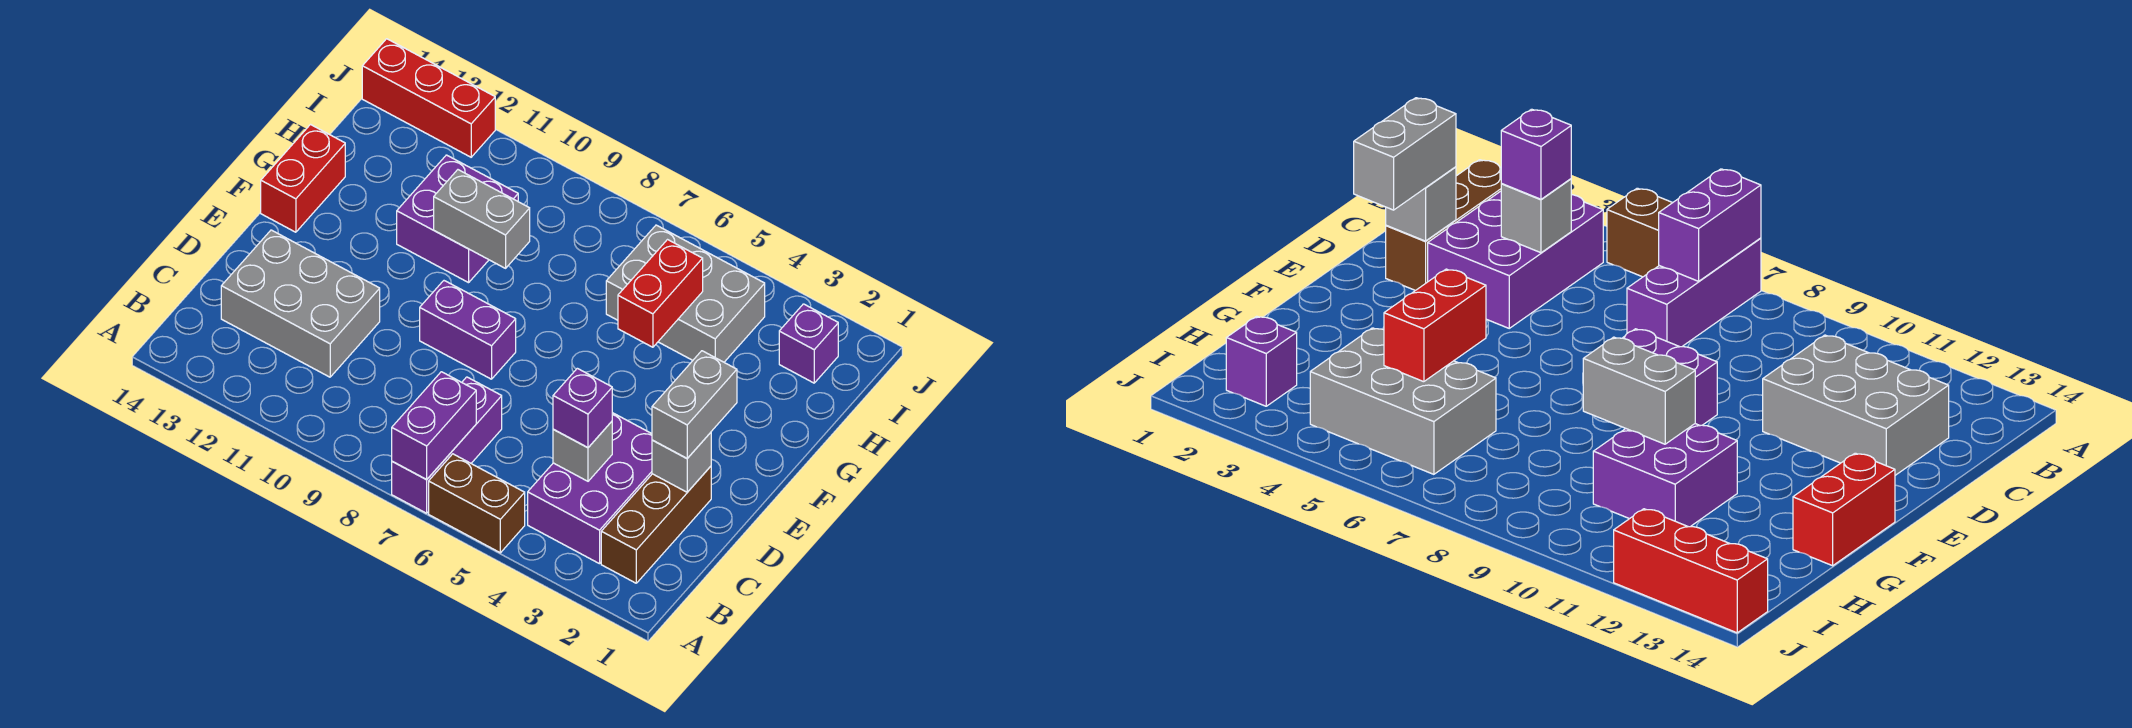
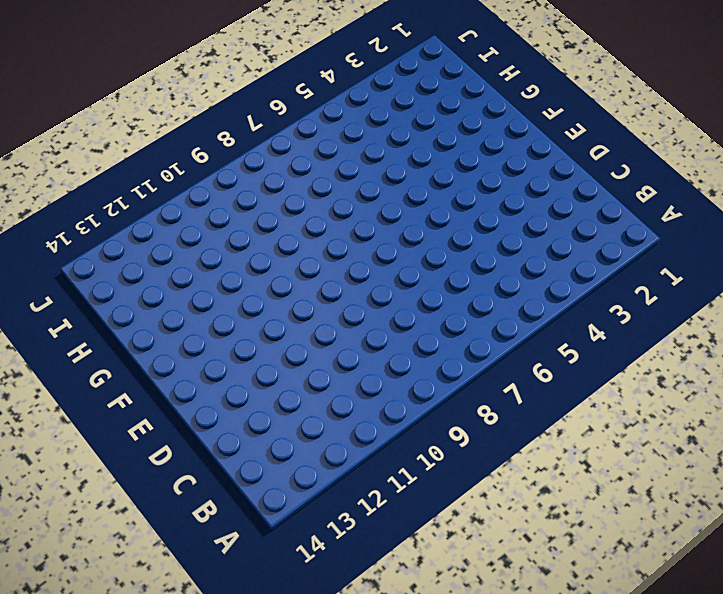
none -> brown brick A5:A6 level 1
none -> purple brick A7:C7 level 1
none -> brown brick B2:D2 level 1

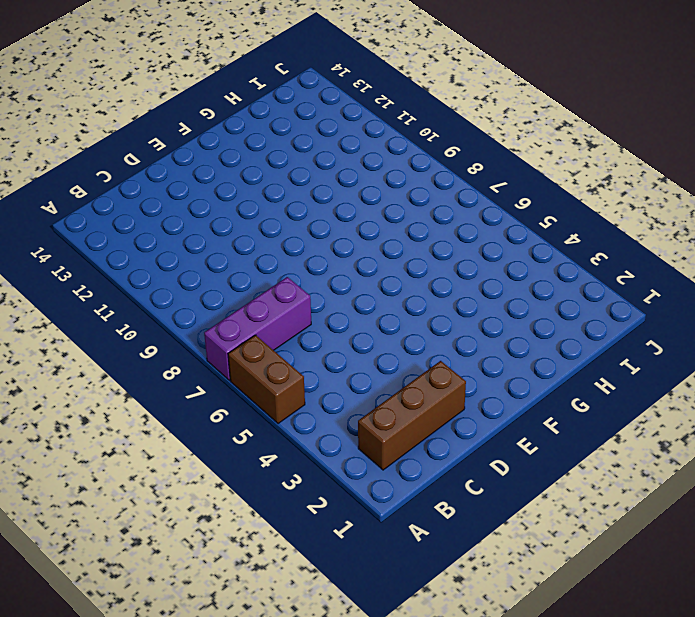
none -> purple brick B3:D4 level 1
none -> grey brick C11:D13 level 1
none -> purple brick E8:E9 level 1

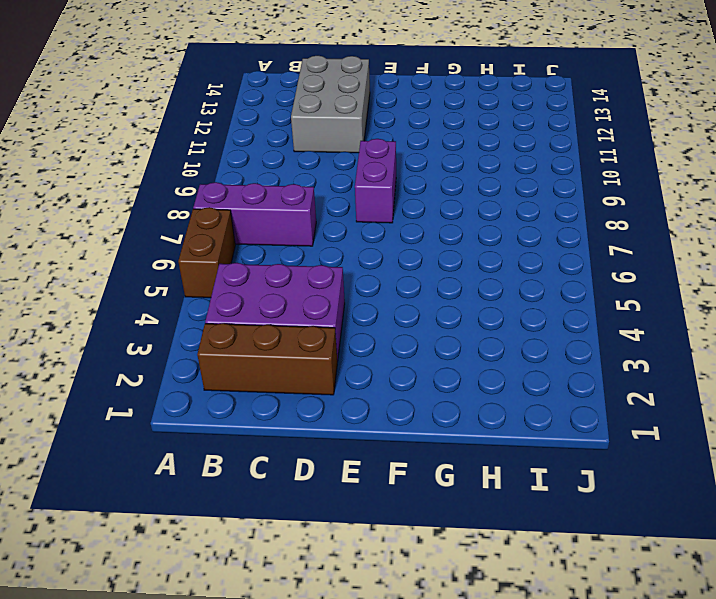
none -> red brick F14:G14 level 1
none -> purple brick G10:H11 level 1
none -> grey brick H4:I6 level 1

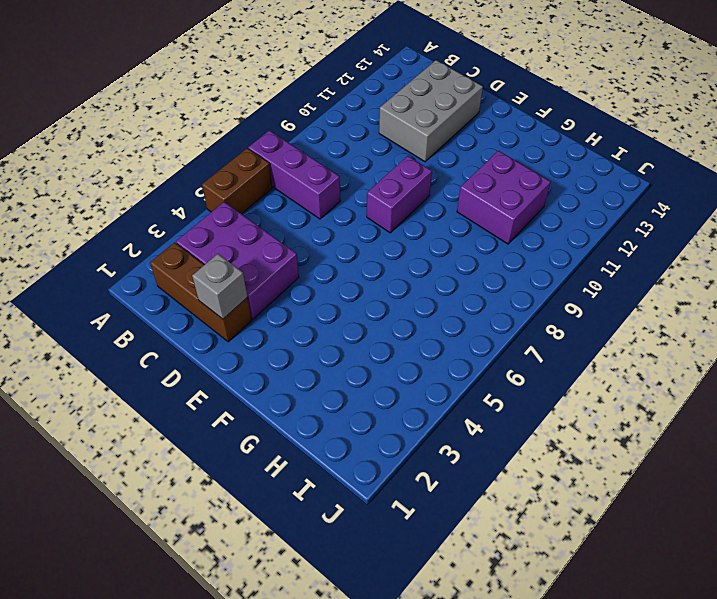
none -> red brick F14:G14 level 1
none -> grey brick H4:I6 level 1
none -> purple brick I2 level 1

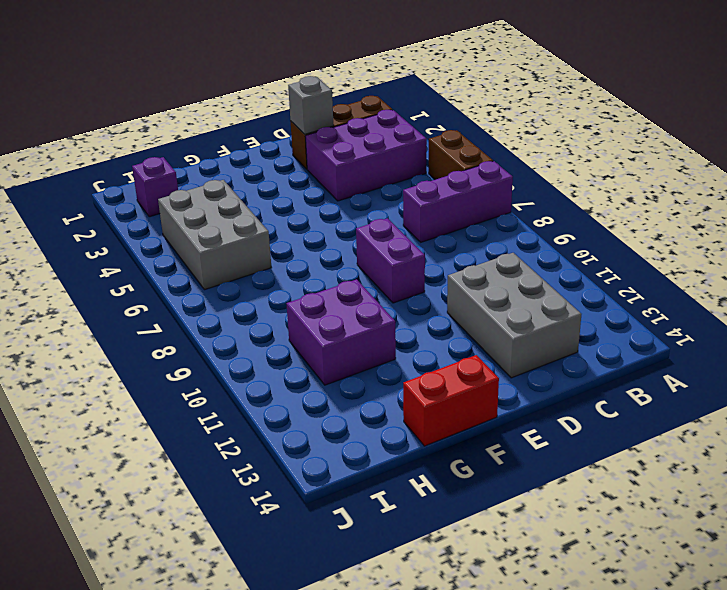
none -> red brick J12:J14 level 1
none -> purple brick A7:B7 level 2
none -> grey brick C4 level 2

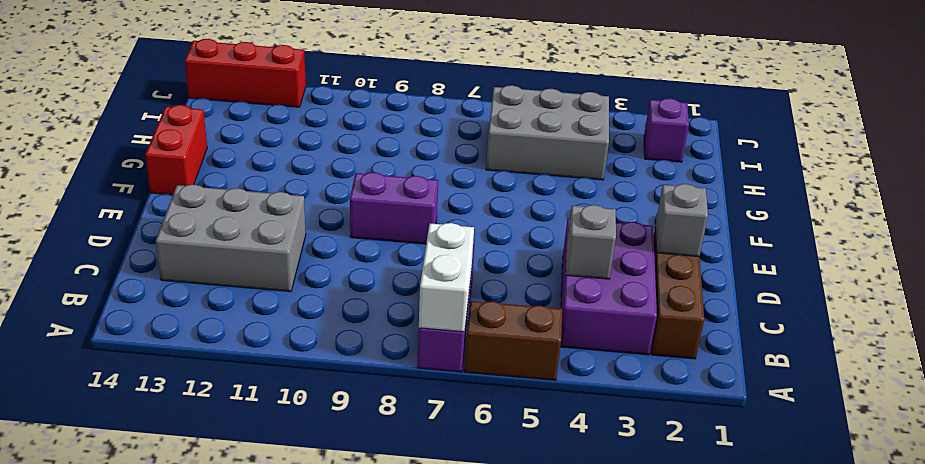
white brick A7:B7 level 2 -> purple brick A7:B7 level 2
none -> purple brick G10:H11 level 1
none -> red brick G5:H5 level 2
none -> grey brick G9:G10 level 2

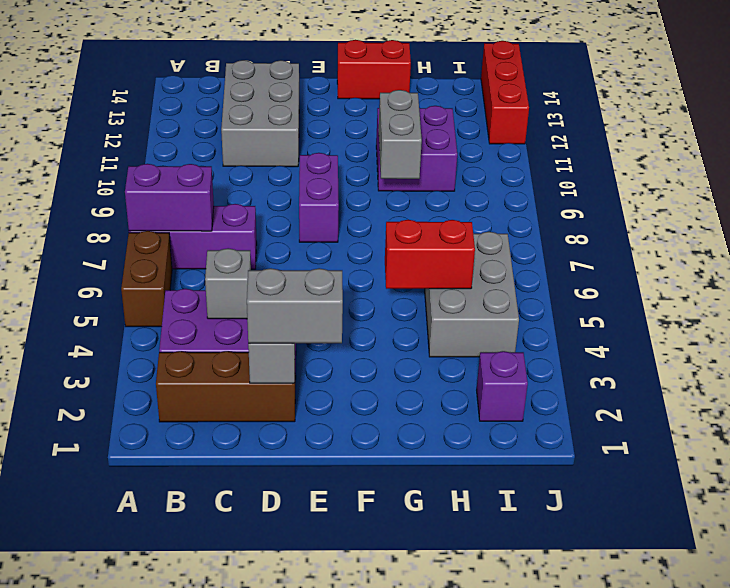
none -> purple brick C4 level 3

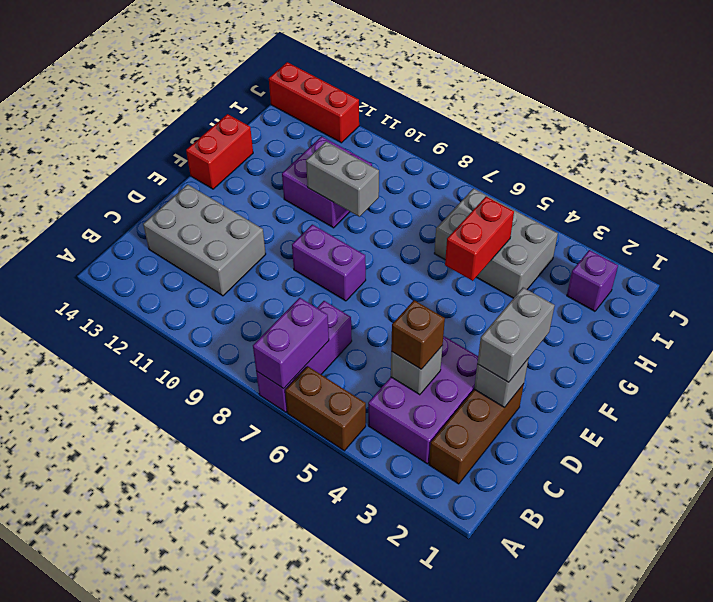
brown brick C4 level 3 -> purple brick C4 level 3

